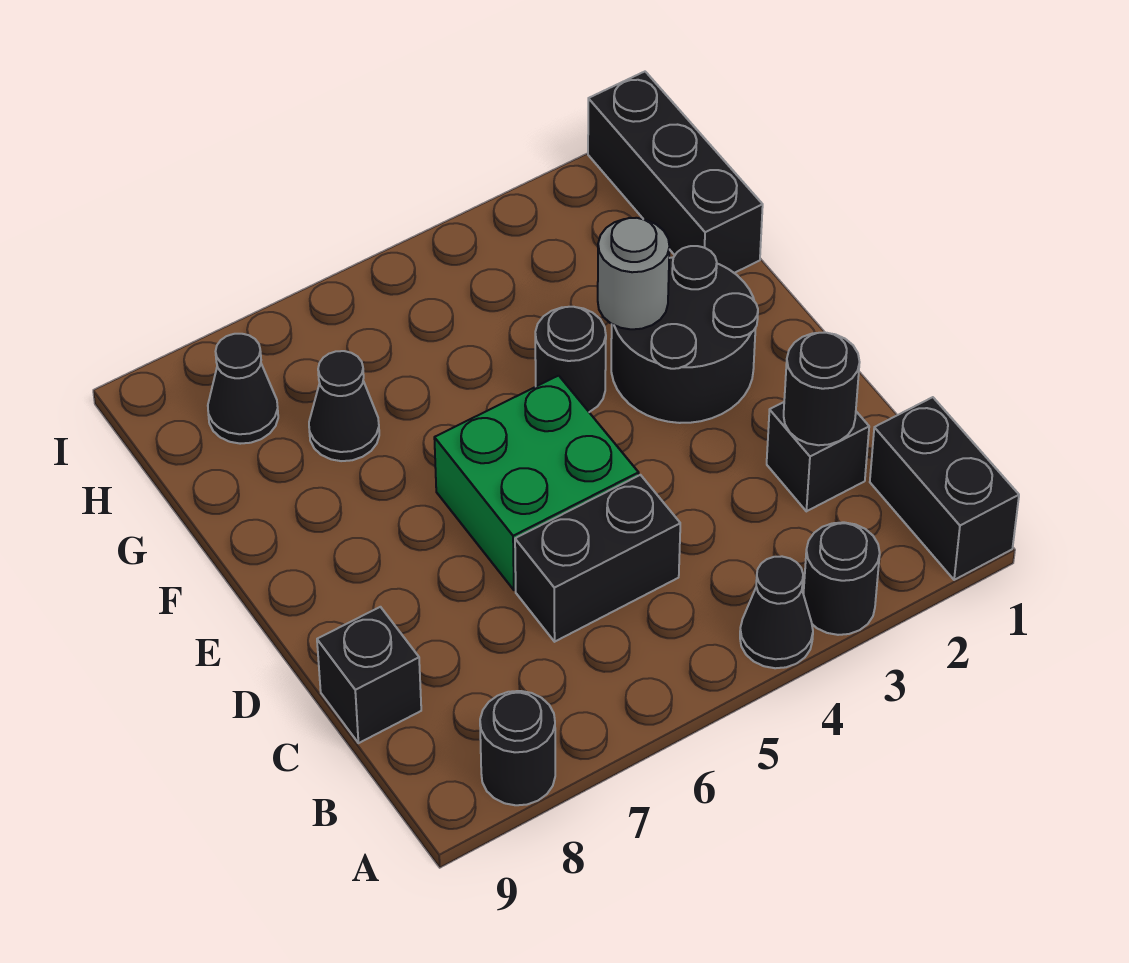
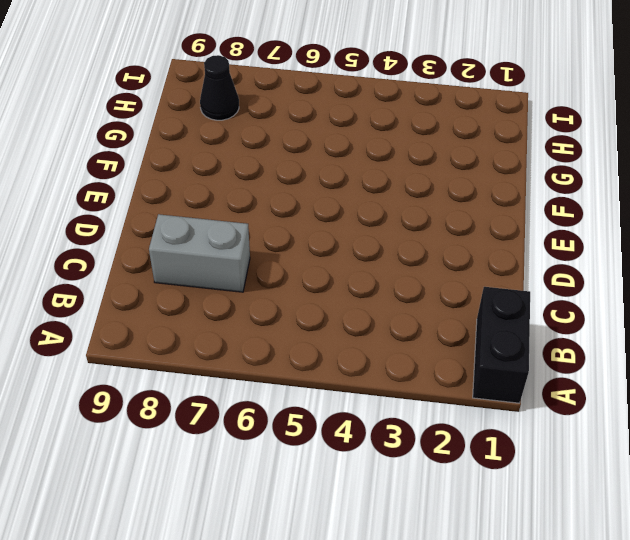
grey brick C7:C8 level 1 -> none
none -> black round brick A3 level 1
none -> black cone A4 level 1
none -> black round brick A8 level 1

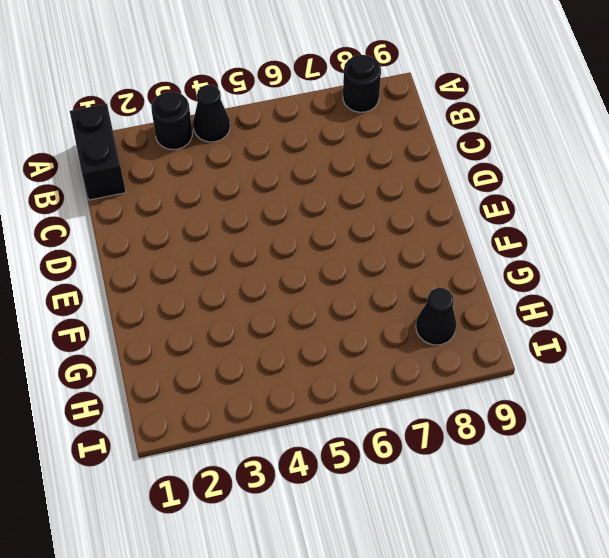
none -> black brick C2 level 1
none -> black brick C5:C6 level 1
none -> black brick C9 level 1

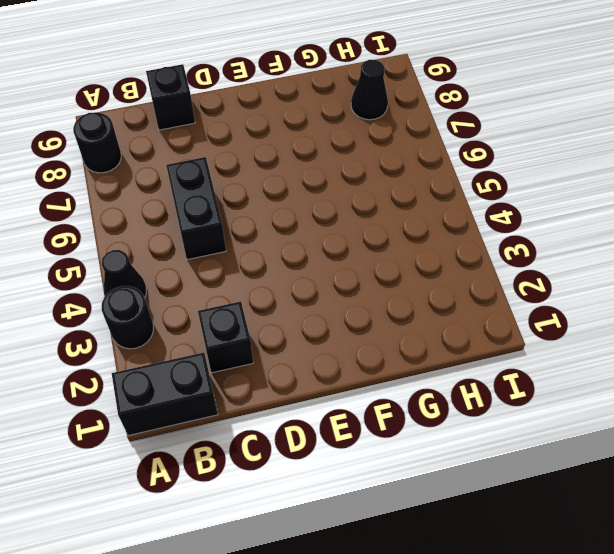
none -> green brick D5:E6 level 1
none -> black round brick E2:F3 level 1
none -> black round brick F4 level 1

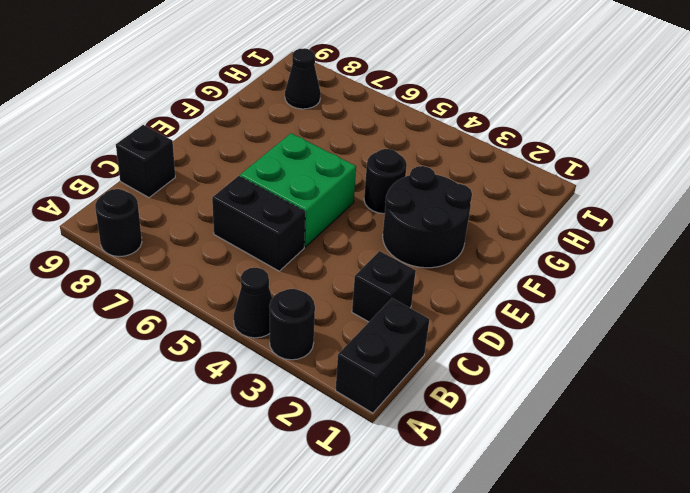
none -> black brick G1:I1 level 1
none -> black cone G7 level 1
none -> black round brick C2 level 2

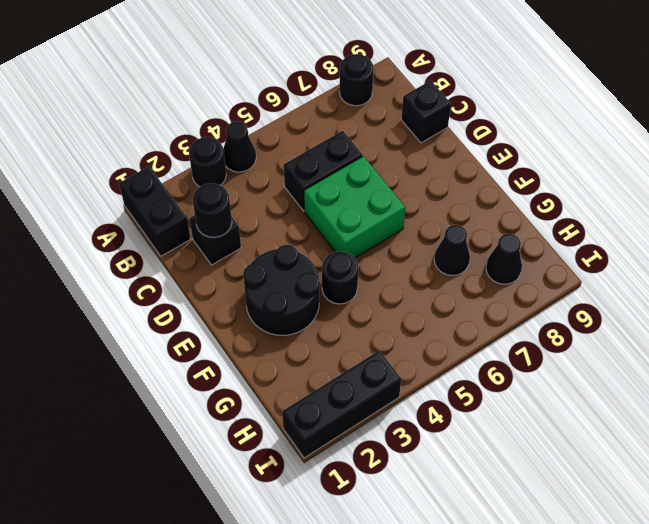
black brick I1:I3 level 1 -> black brick G1:I1 level 1
none -> grey round brick F3 level 2

